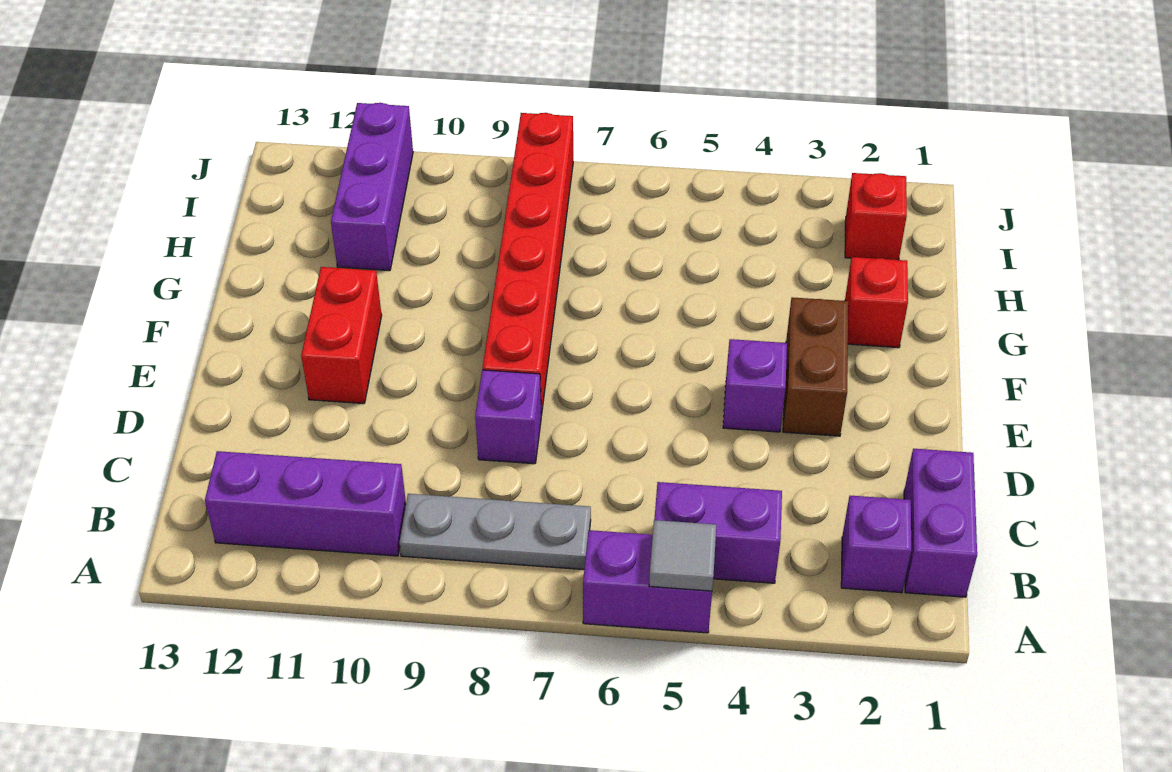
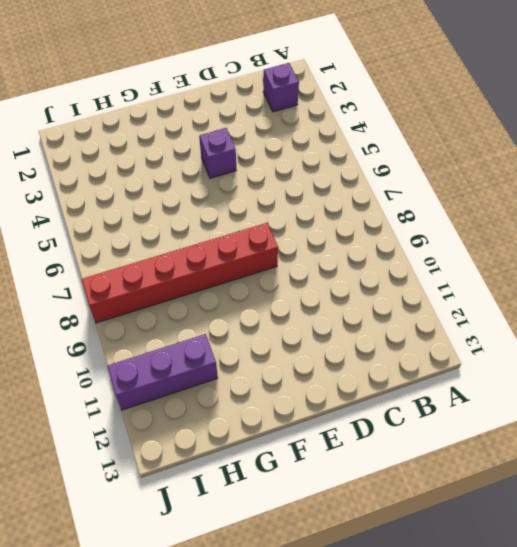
none -> purple brick A5:A6 level 1
none -> purple brick B1:C1 level 1
none -> purple brick B4:B5 level 1

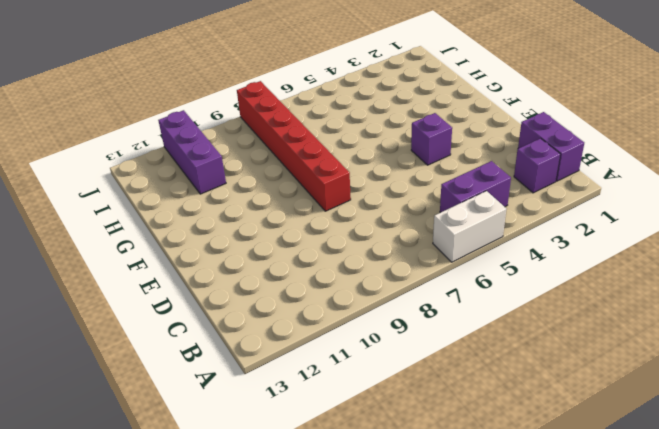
white brick A5:A6 level 1 -> purple brick A5:A6 level 1
none -> grey plate B7:B9 level 1
none -> purple brick B10:B12 level 1
none -> purple brick D8 level 1

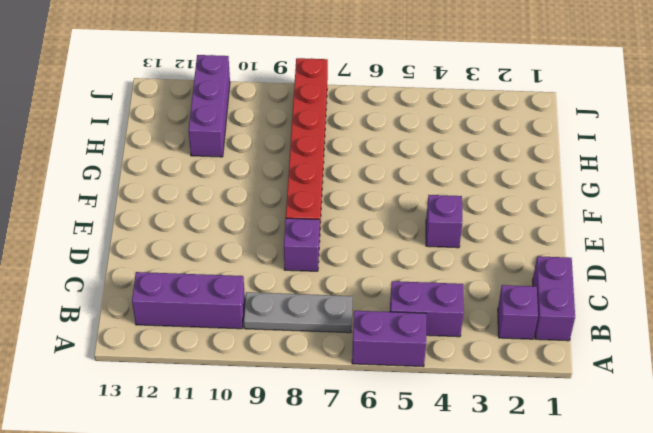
none -> brown brick E3:F3 level 1
none -> red brick E11:F11 level 1
none -> red brick G2 level 1

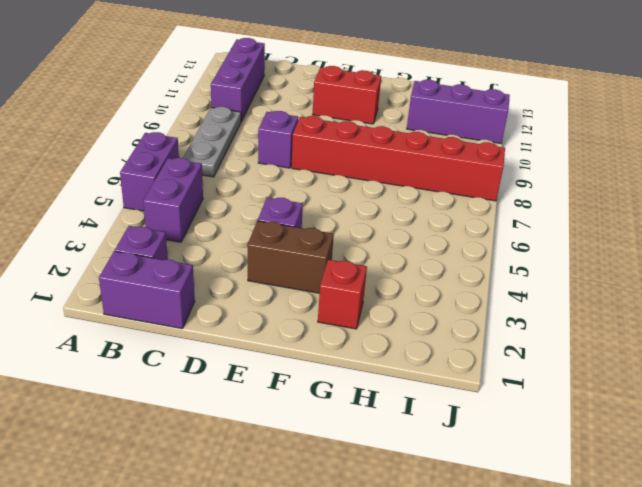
none -> red brick I2 level 1
none -> grey tile A5 level 2

